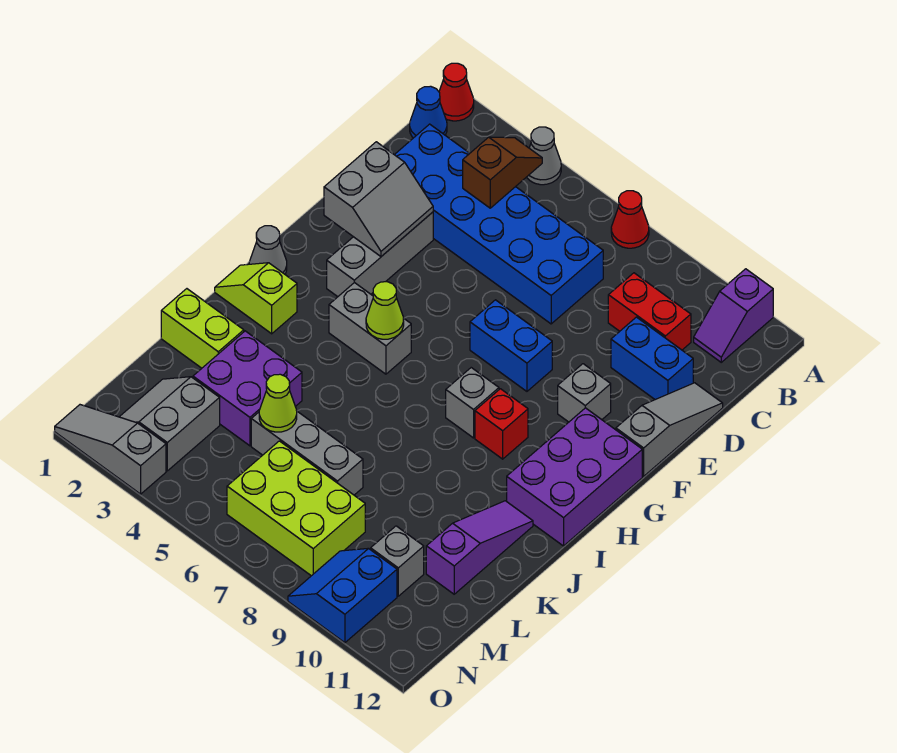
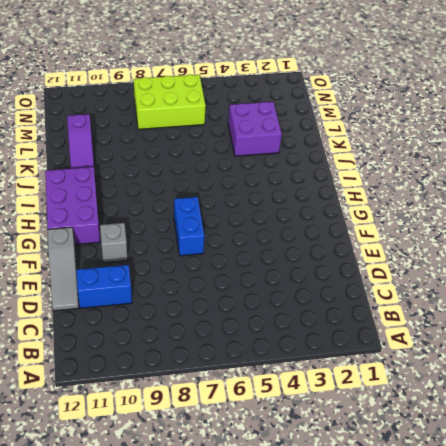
blue brick F7:G7 level 1 -> blue brick F7:F8 level 1
none -> red cone A1 level 1
none -> grey cone A4 level 1
none -> red cone A7 level 1
none -> purple slope A11:B11 level 1 top A

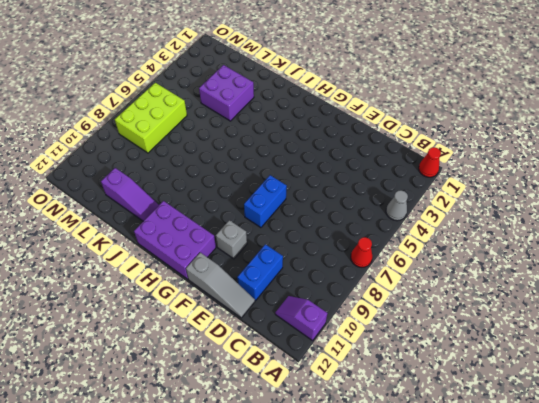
none -> blue cone B1 level 1
none -> blue brick C2:D7 level 1
none -> red brick C9:C10 level 1
none -> grey brick E3:G3 level 1

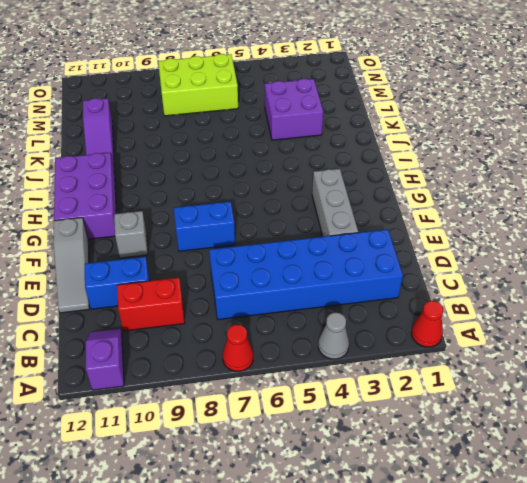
none -> blue cone B1 level 1
none -> grey cone H1 level 1
none -> grey brick H4:H5 level 1
none -> grey brick H8 level 1

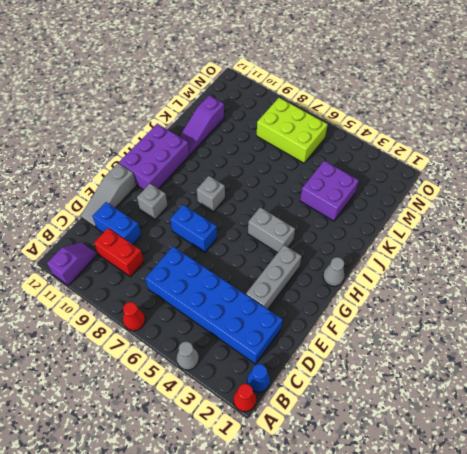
none -> red brick H9 level 1
none -> lime slope I1:I2 level 1 top 2
none -> lime brick K1:K2 level 1
none -> grey brick L5:L7 level 1

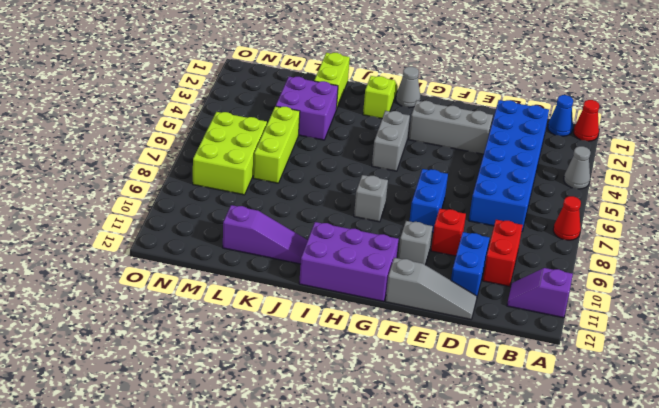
red brick E9 level 1 -> red brick H9 level 1
lime brick L5:L7 level 1 -> grey brick L5:L7 level 1
none -> grey slope M2:N3 level 1 top 3
none -> grey brick M10 level 1
none -> blue slope N9:O10 level 1 top 10
none -> grey slope O1:O3 level 1 top 3

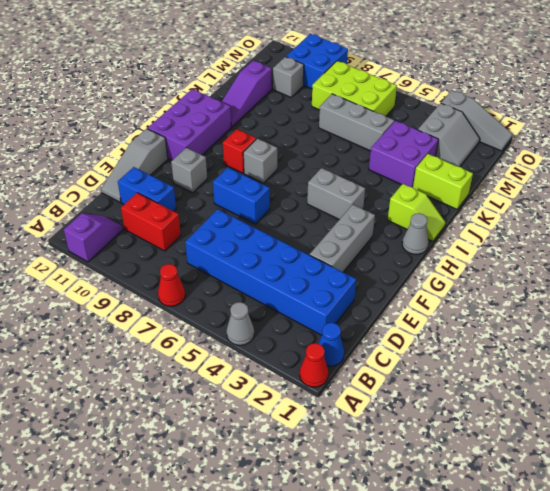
blue brick N9:O10 level 1 -> blue slope N9:O10 level 1 top 10
none -> brown slope B4:C4 level 2 top C
none -> grey slope E2:F3 level 2 top 2
none -> lime cone H5 level 2
none -> lime cone L5 level 2

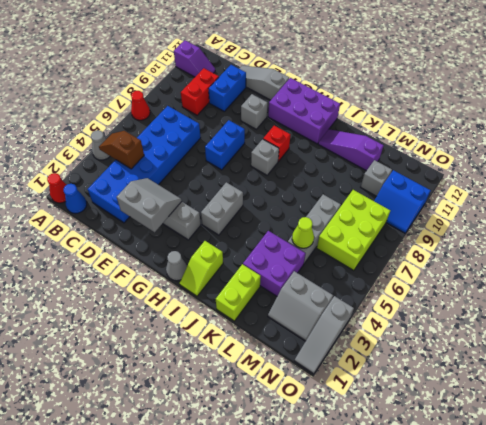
none -> lime cone H5 level 2

